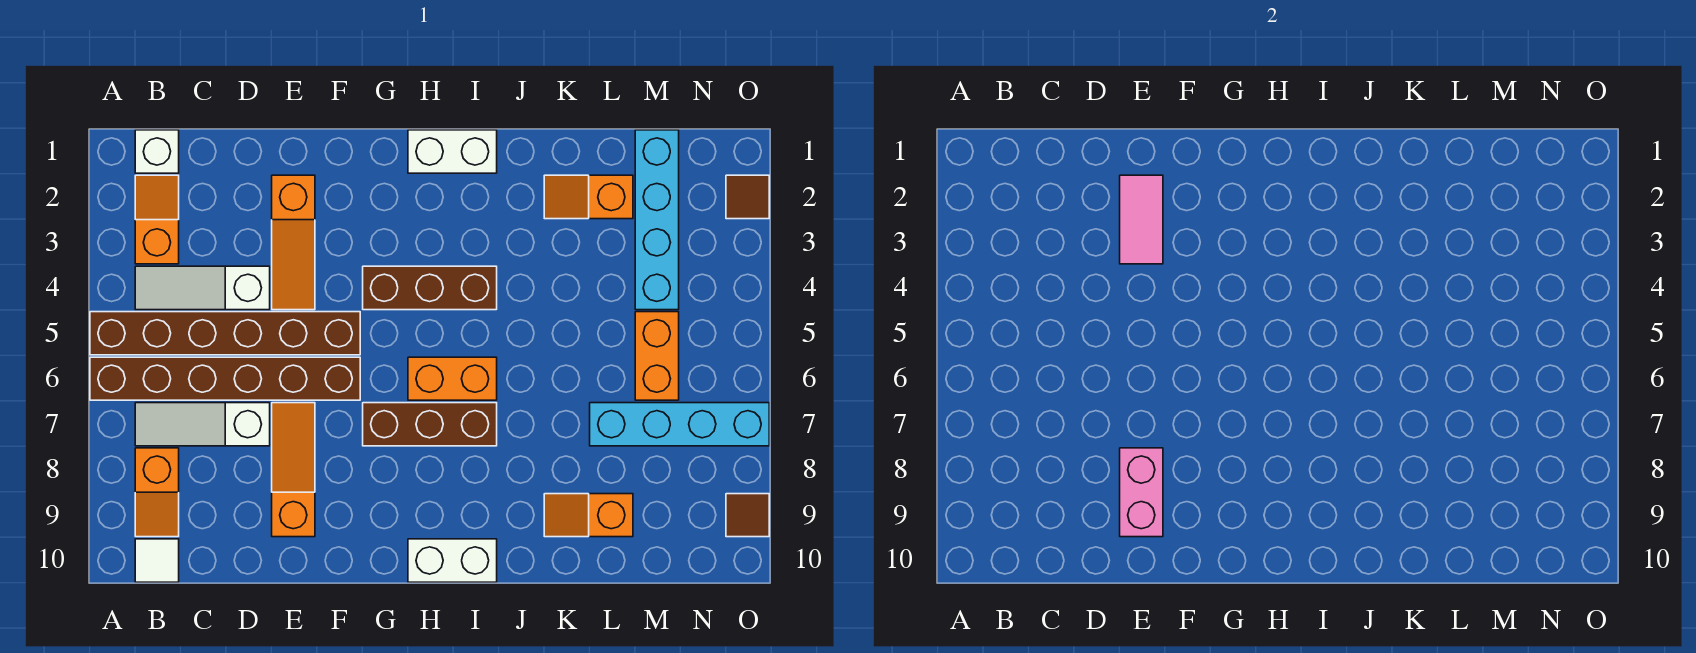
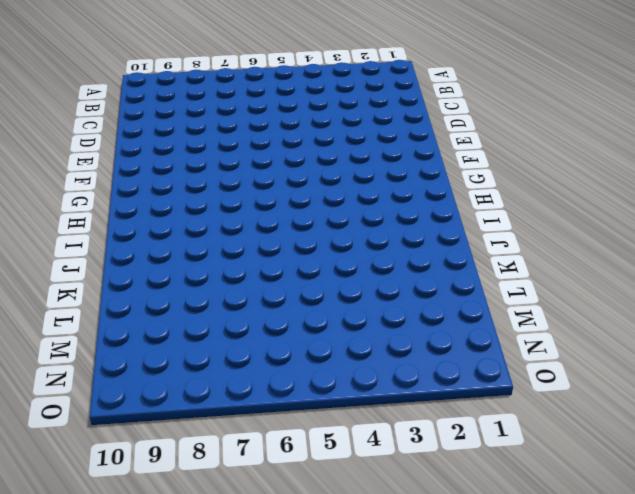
none -> brown brick A5:F5 level 1
none -> brown brick A6:F6 level 1
none -> white brick B1 level 1

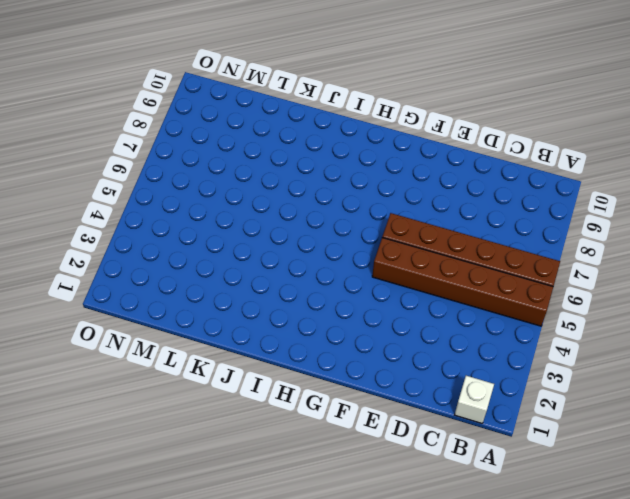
none -> orange slope B2:B3 level 1 top 3
none -> white slope B4:D4 level 1 top D
none -> white slope B7:D7 level 1 top D

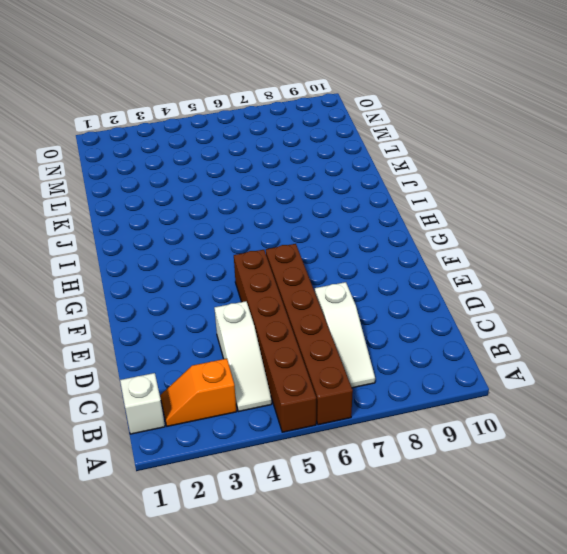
none -> orange slope B8:B9 level 1 top 8
none -> white tile B10 level 1
none -> orange slope E2:E4 level 1 top 2

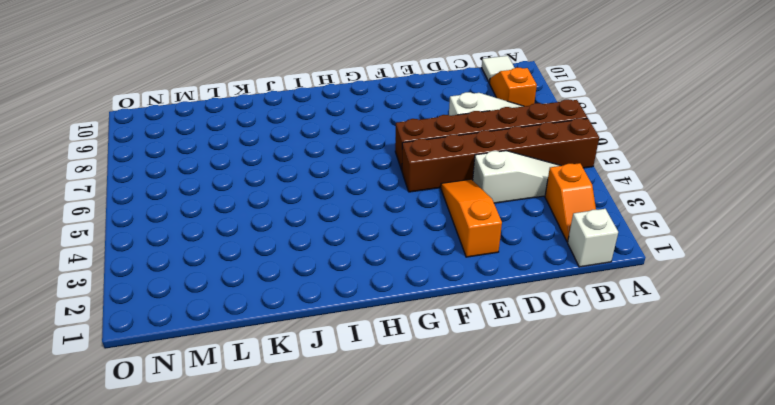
none -> orange slope E7:E9 level 1 top 9
none -> brown brick G4:I4 level 1
none -> brown brick G7:I7 level 1

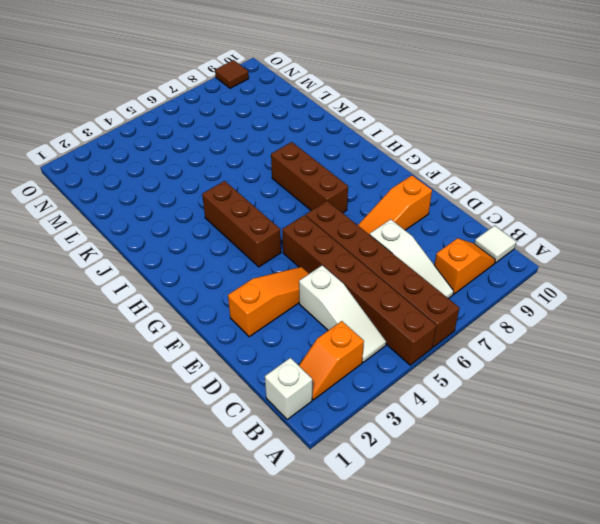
none -> white brick H1:I1 level 1
none -> orange brick H6:I6 level 1
none -> white brick H10:I10 level 1

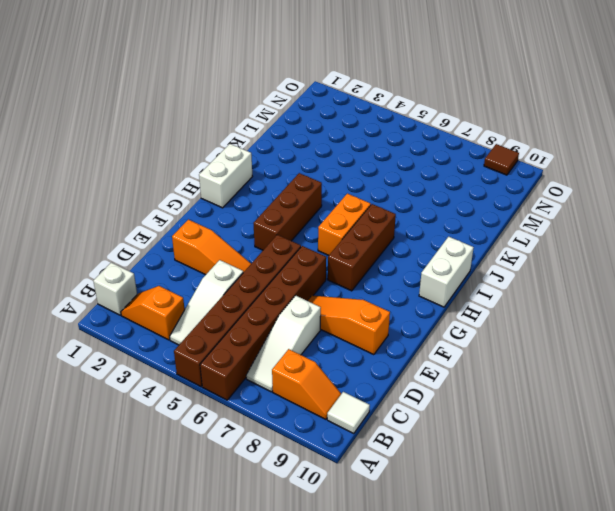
none -> orange slope K2:L2 level 1 top L
none -> orange slope K9:L9 level 1 top L
none -> cyan brick L7:O7 level 1

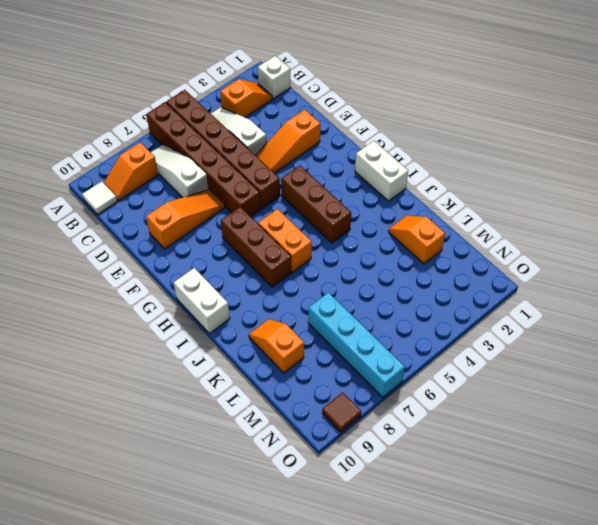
none -> cyan brick M1:M4 level 1
none -> orange brick M5:M6 level 1
none -> brown tile O2 level 1

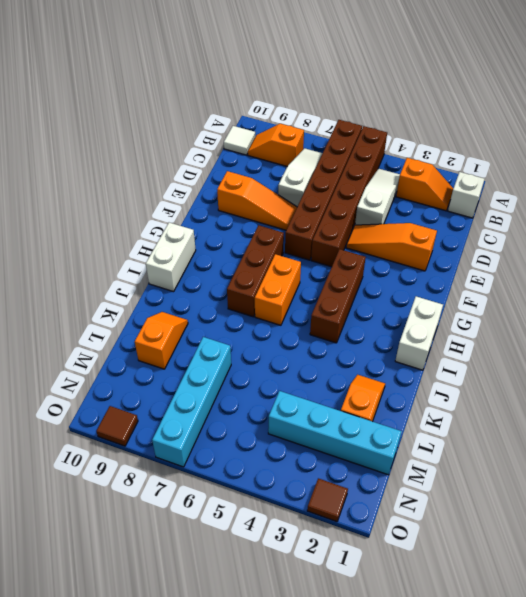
none -> orange brick M5:M6 level 1
none -> pink tile E2:E3 level 2
none -> pink brick E8:E9 level 2

